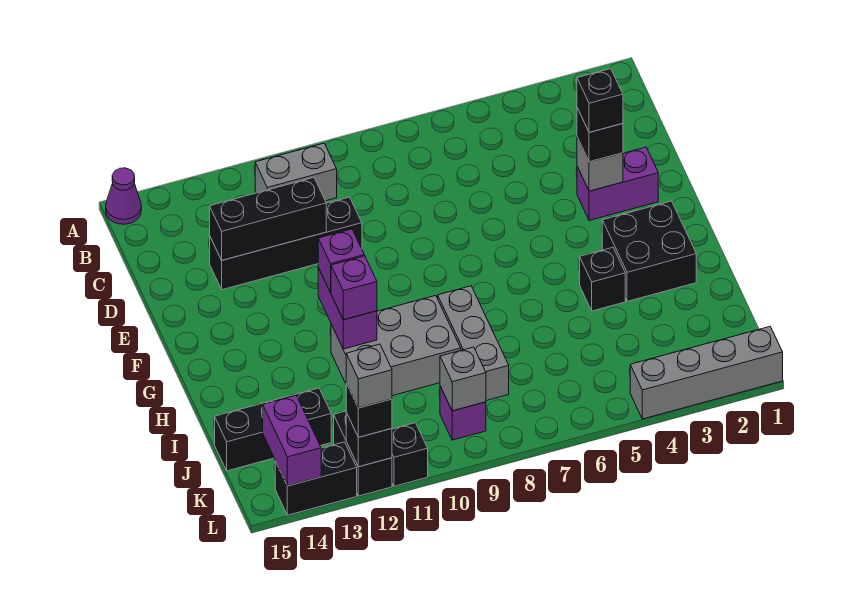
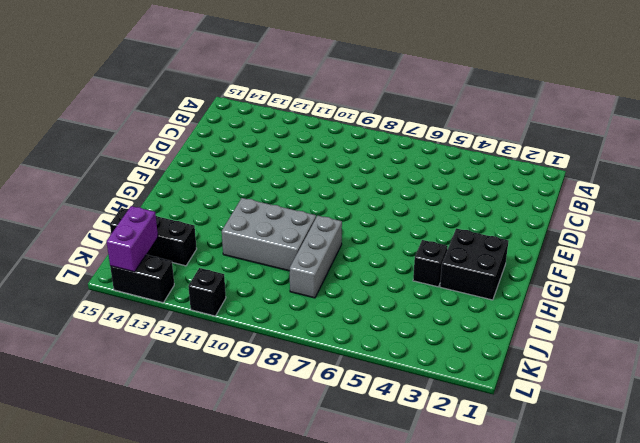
none -> purple cone A15 level 1
none -> grey brick B10:B11 level 1
none -> black brick D10:D13 level 1

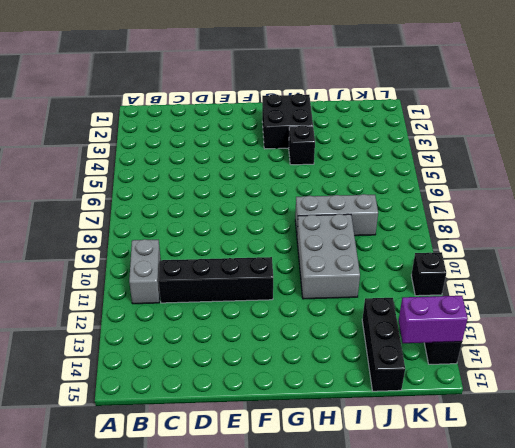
black brick C11:F11 level 1 -> black brick D10:D13 level 1
none -> purple cone A15 level 1
none -> purple brick E2:E3 level 1
none -> purple brick K9 level 1

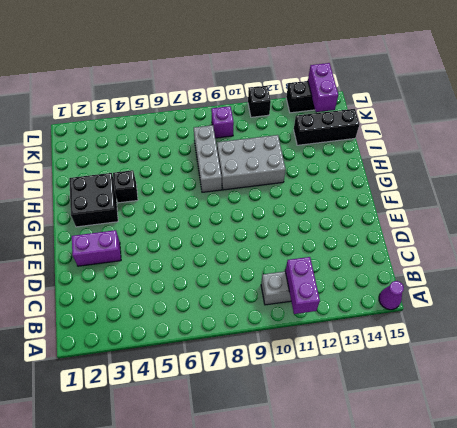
purple brick A11:B11 level 2 -> purple brick G11:H11 level 2
none -> black brick D10:D13 level 1
none -> black brick K12:L12 level 1
none -> grey brick L1:L4 level 1

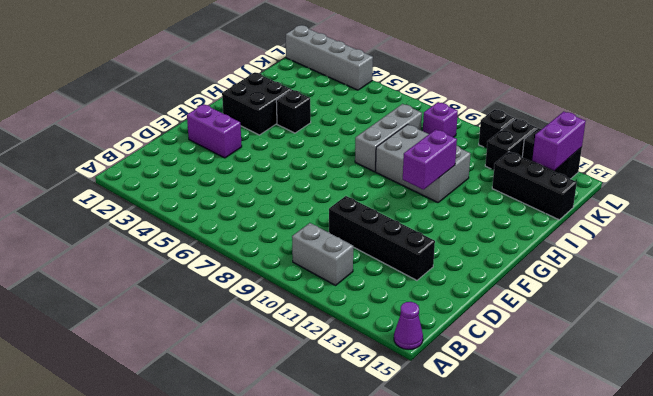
none -> black brick D11:D13 level 2
none -> grey brick E3 level 2
none -> grey brick K9 level 2

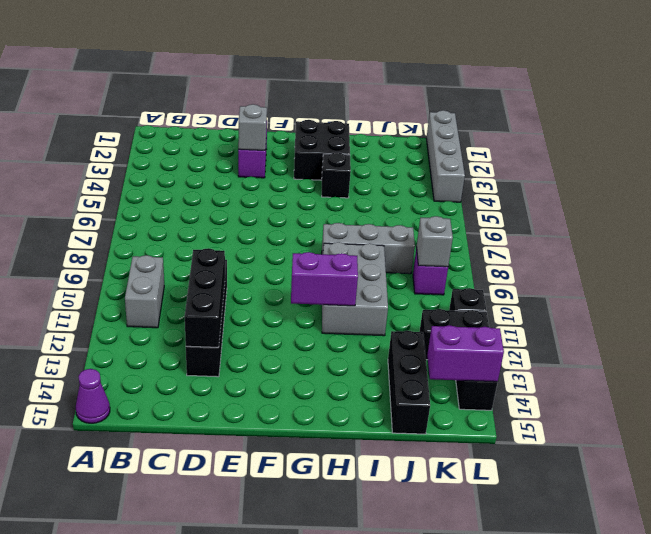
none -> black brick L12 level 2
none -> black brick E3 level 3
none -> purple brick G11 level 3

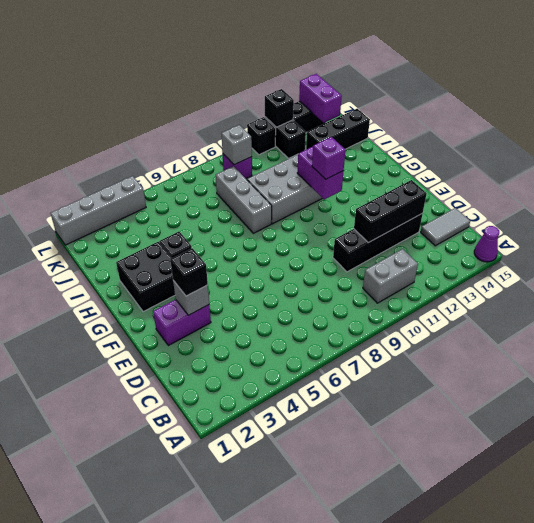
grey tile C14:C15 level 1 -> none
none -> purple brick H11 level 3
none -> black brick L12 level 3
none -> black brick E3 level 4

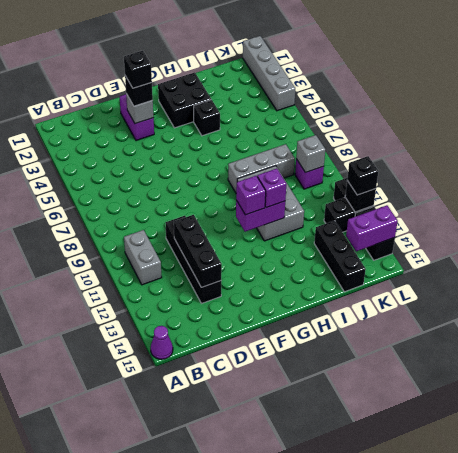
none -> grey brick L12 level 4

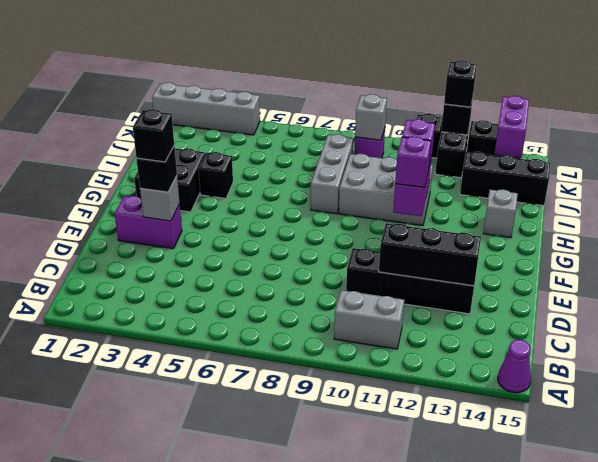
grey brick H14 level 1 -> grey brick L12 level 4

